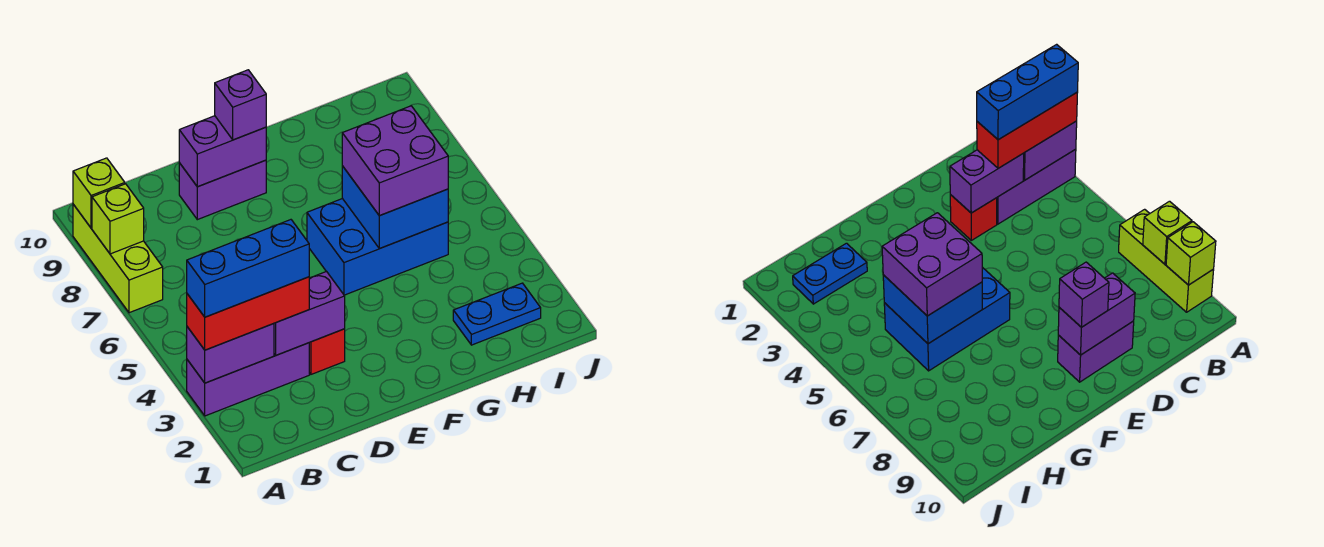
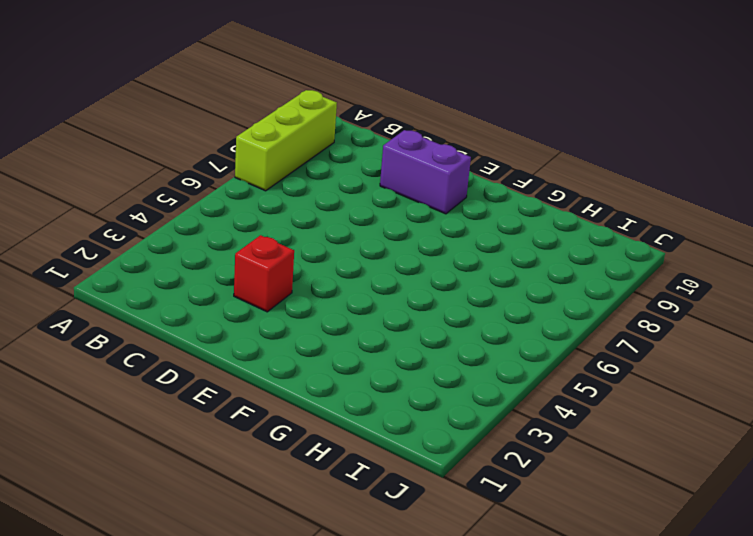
none -> purple brick A3:C3 level 1
none -> blue brick F5:H6 level 1
none -> blue plate H2:I2 level 1

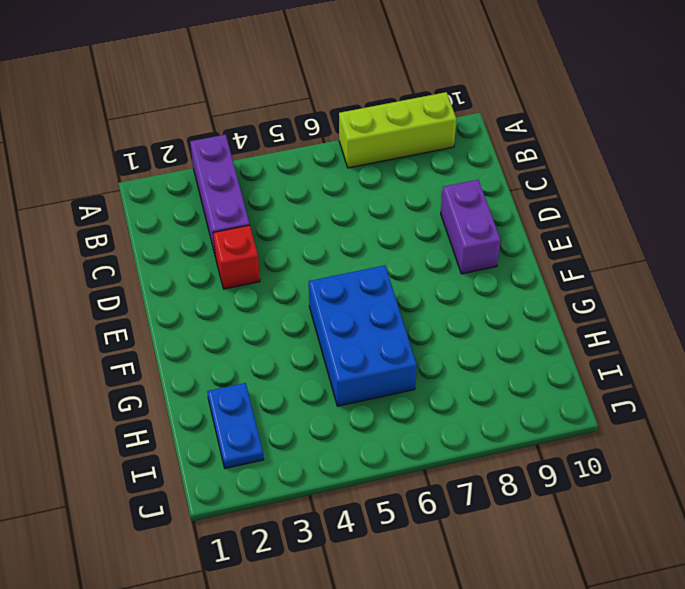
none -> purple brick A3:B3 level 2
none -> lime brick A8 level 2
none -> lime brick A9 level 2

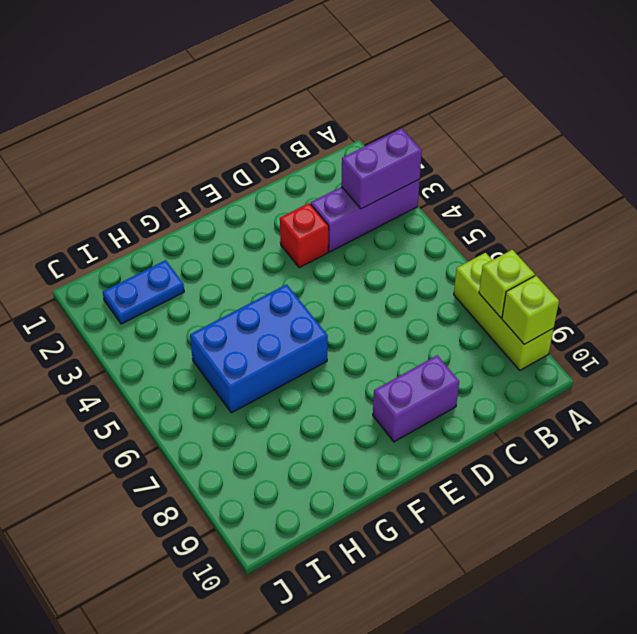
none -> purple brick C3:D3 level 2
none -> purple brick D9:E9 level 2
none -> blue brick G5:H6 level 2

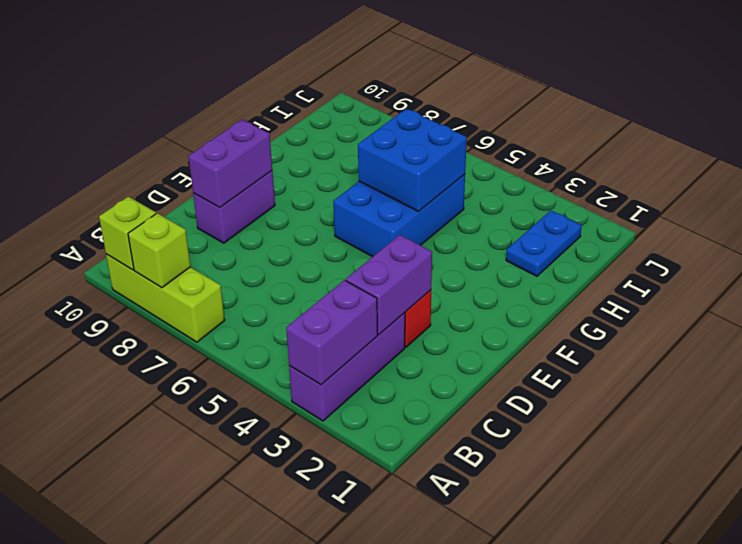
none -> red brick A3:C3 level 3
none -> purple brick E9 level 3
none -> purple brick G5:H6 level 3

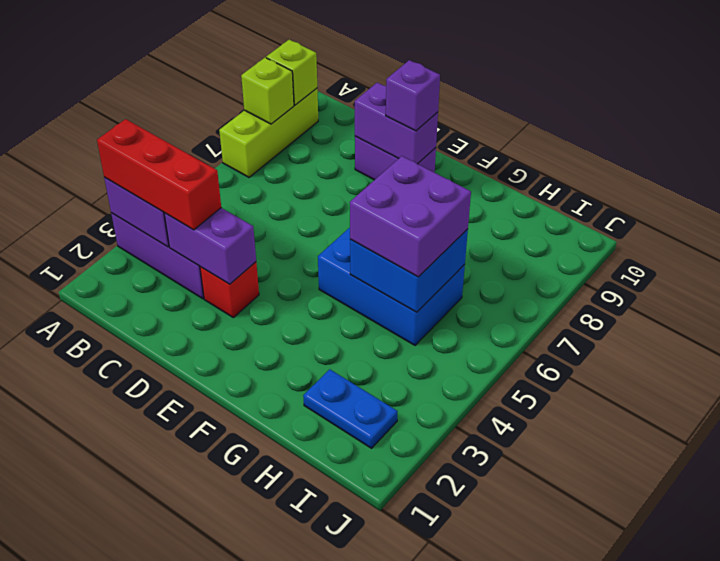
none -> blue brick A3:C3 level 4

